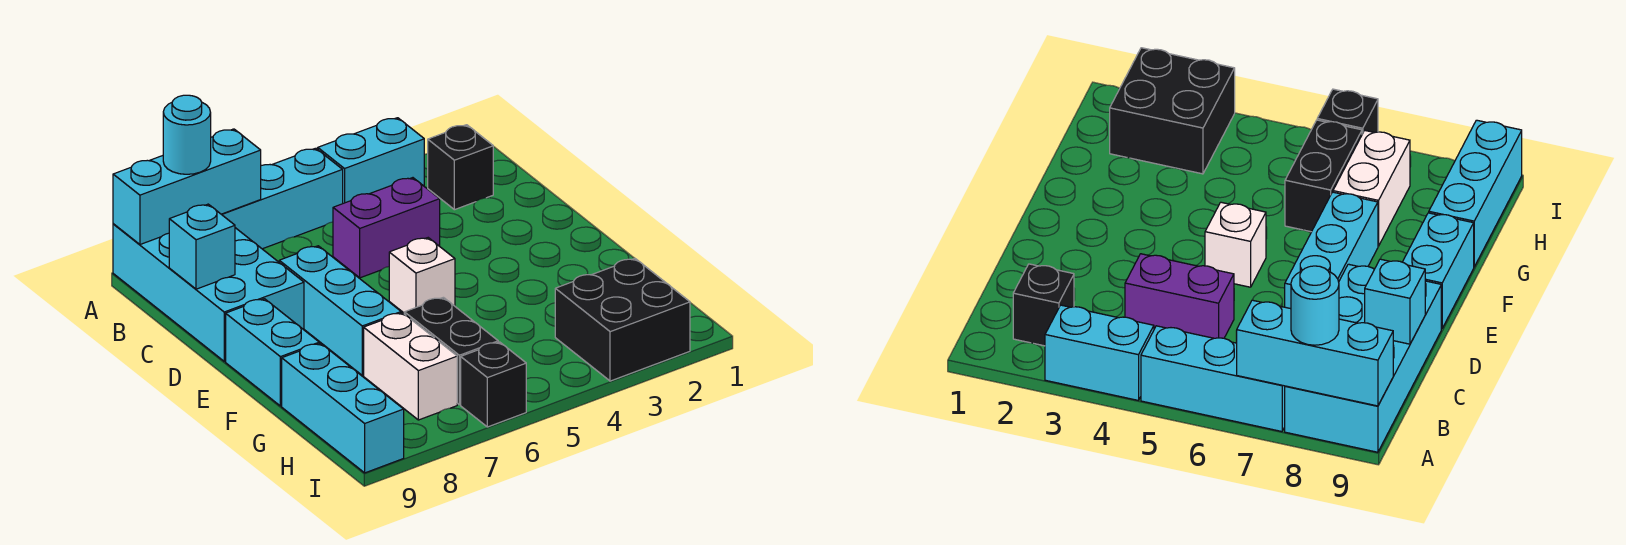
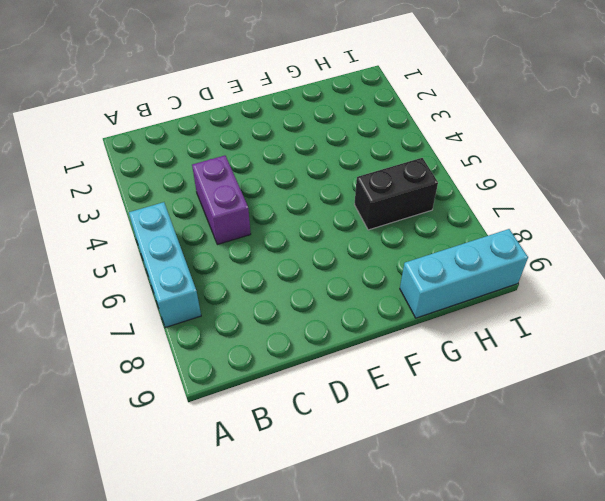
none -> cyan brick A3:A4 level 1
none -> cyan brick A8:D9 level 1
none -> black brick B2 level 1

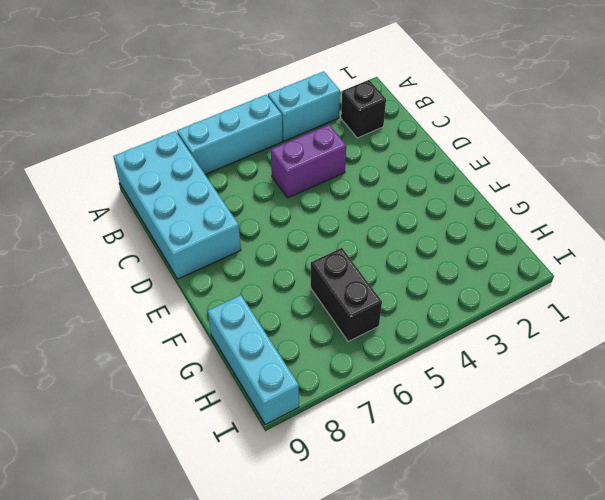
none -> cyan brick D7:F7 level 1
none -> white brick E5 level 1
none -> cyan brick E9:F9 level 1

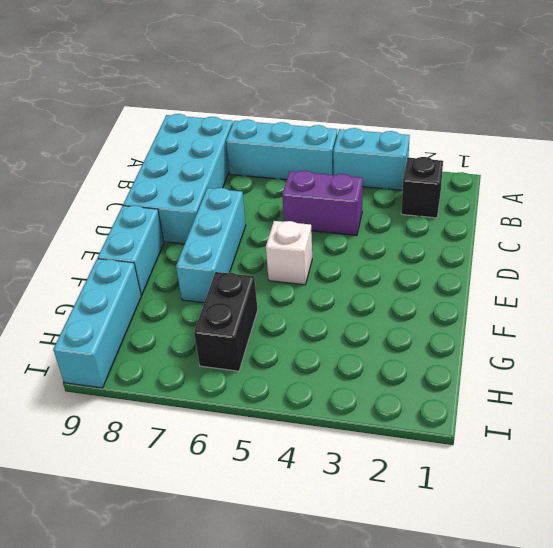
none -> white brick G7:H7 level 1
none -> black brick H2:I3 level 1
none -> black brick I6 level 1

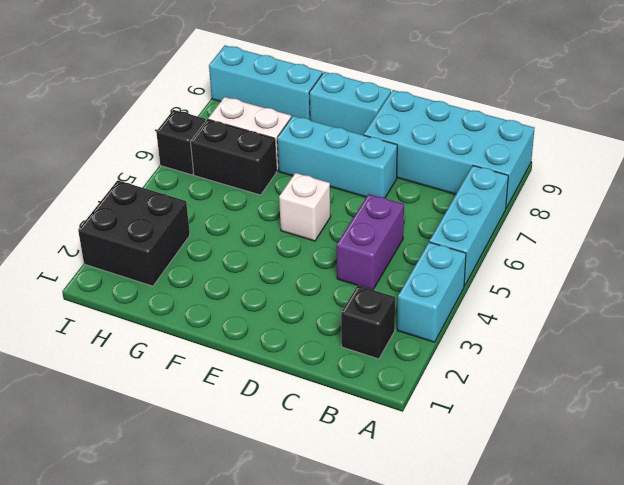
none -> cyan brick A7:A9 level 2
none -> cyan brick C9 level 2
none -> cyan round brick A8 level 3

